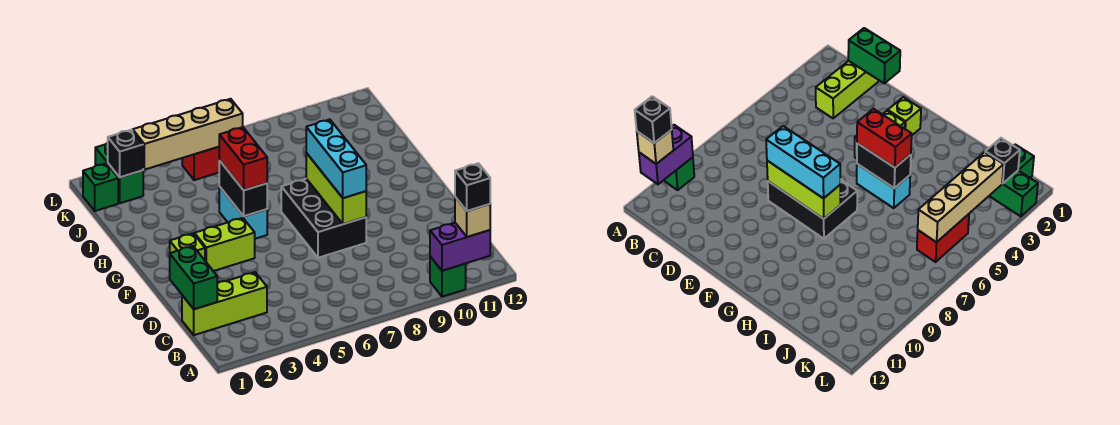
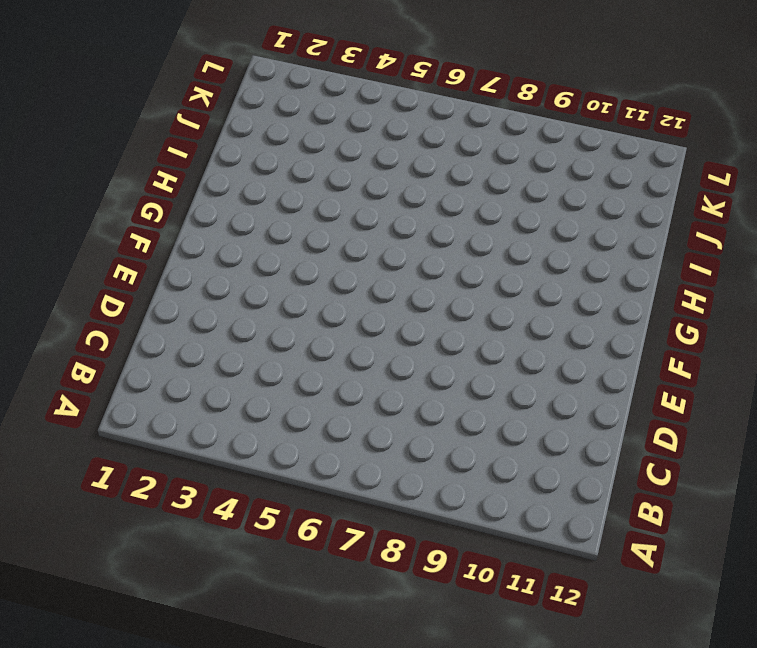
none -> green brick A10 level 1
none -> lime brick C1:C3 level 1
none -> black brick E7:G8 level 1

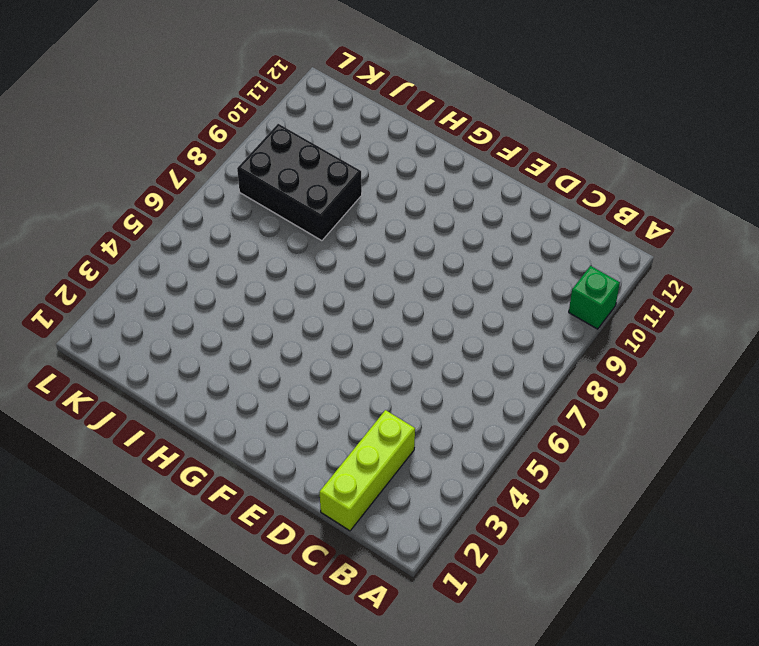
black brick I8:K9 level 1 -> black brick E7:G8 level 1
none -> lime brick F2 level 1
none -> lime brick F3:F4 level 1
none -> cyan brick G5:H5 level 1

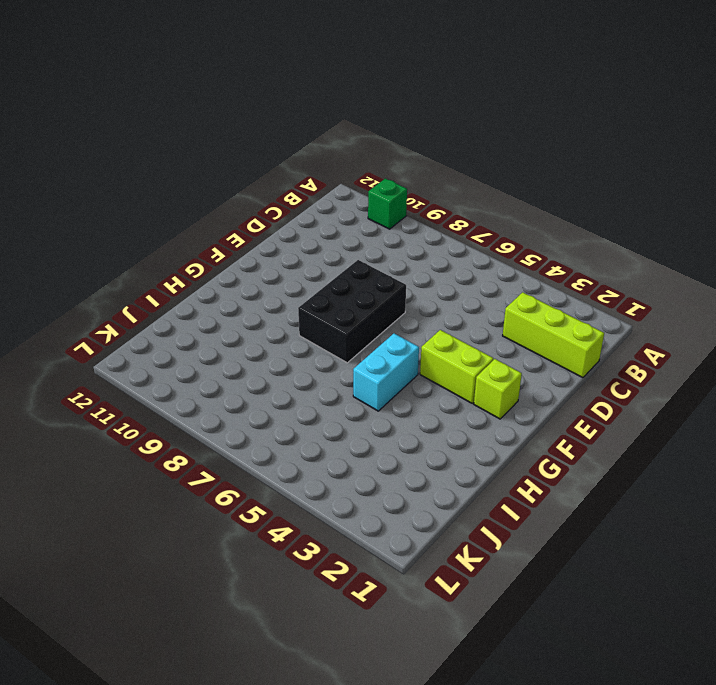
none -> green brick K1 level 1
none -> green brick K2:L2 level 1
none -> red brick K5:K6 level 1

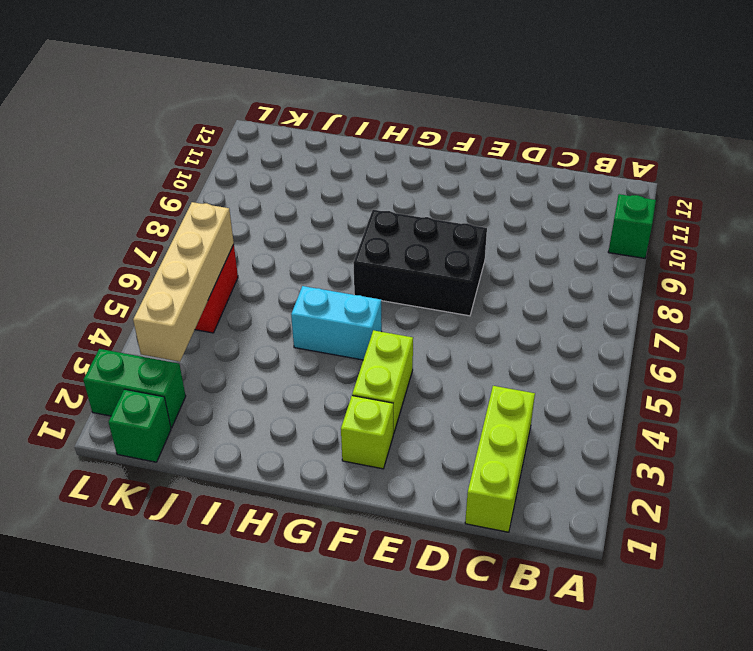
none -> purple brick A10:A11 level 2
none -> green brick C1:D1 level 2
none -> lime brick E8:G8 level 2

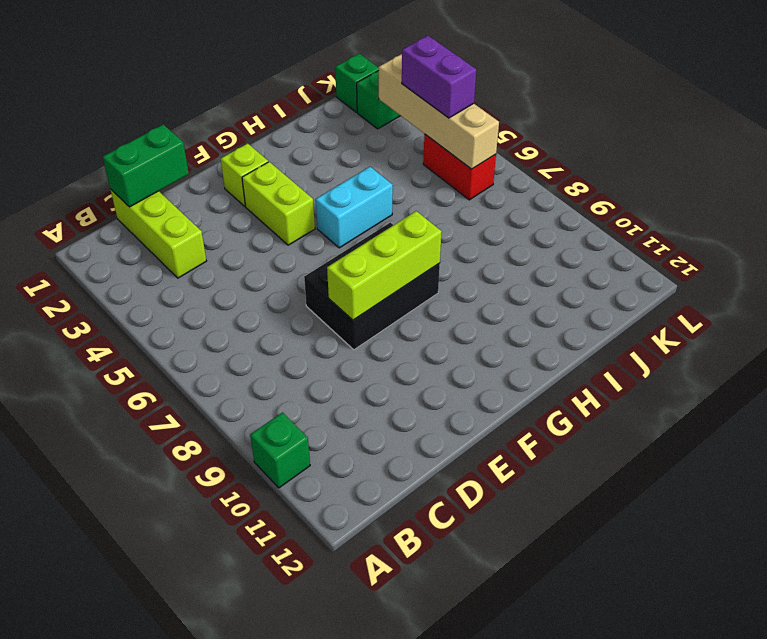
purple brick K4:K5 level 3 -> purple brick A10:A11 level 2
none -> black brick G5:H5 level 2
none -> black brick K2 level 2
none -> tan brick A11 level 3

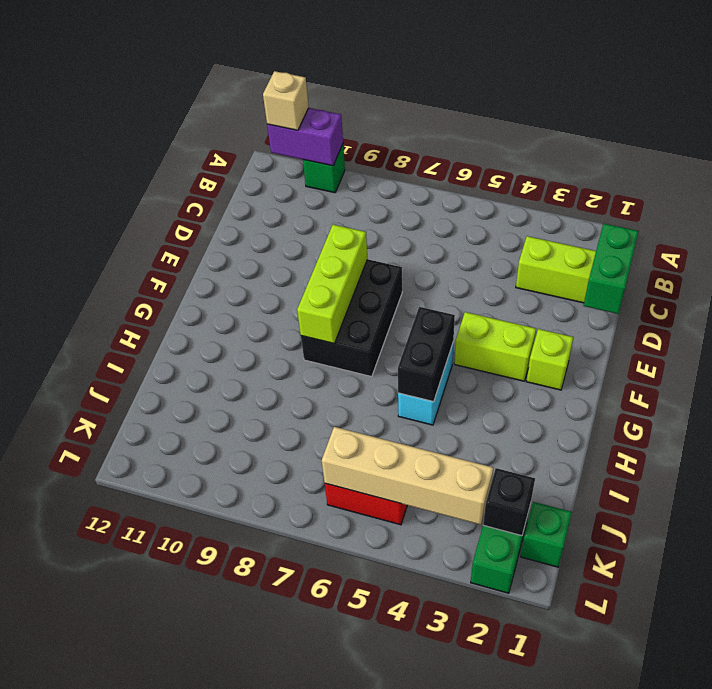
none -> cyan brick E8:G8 level 3
none -> red brick G5:H5 level 3
none -> black brick A11 level 4

